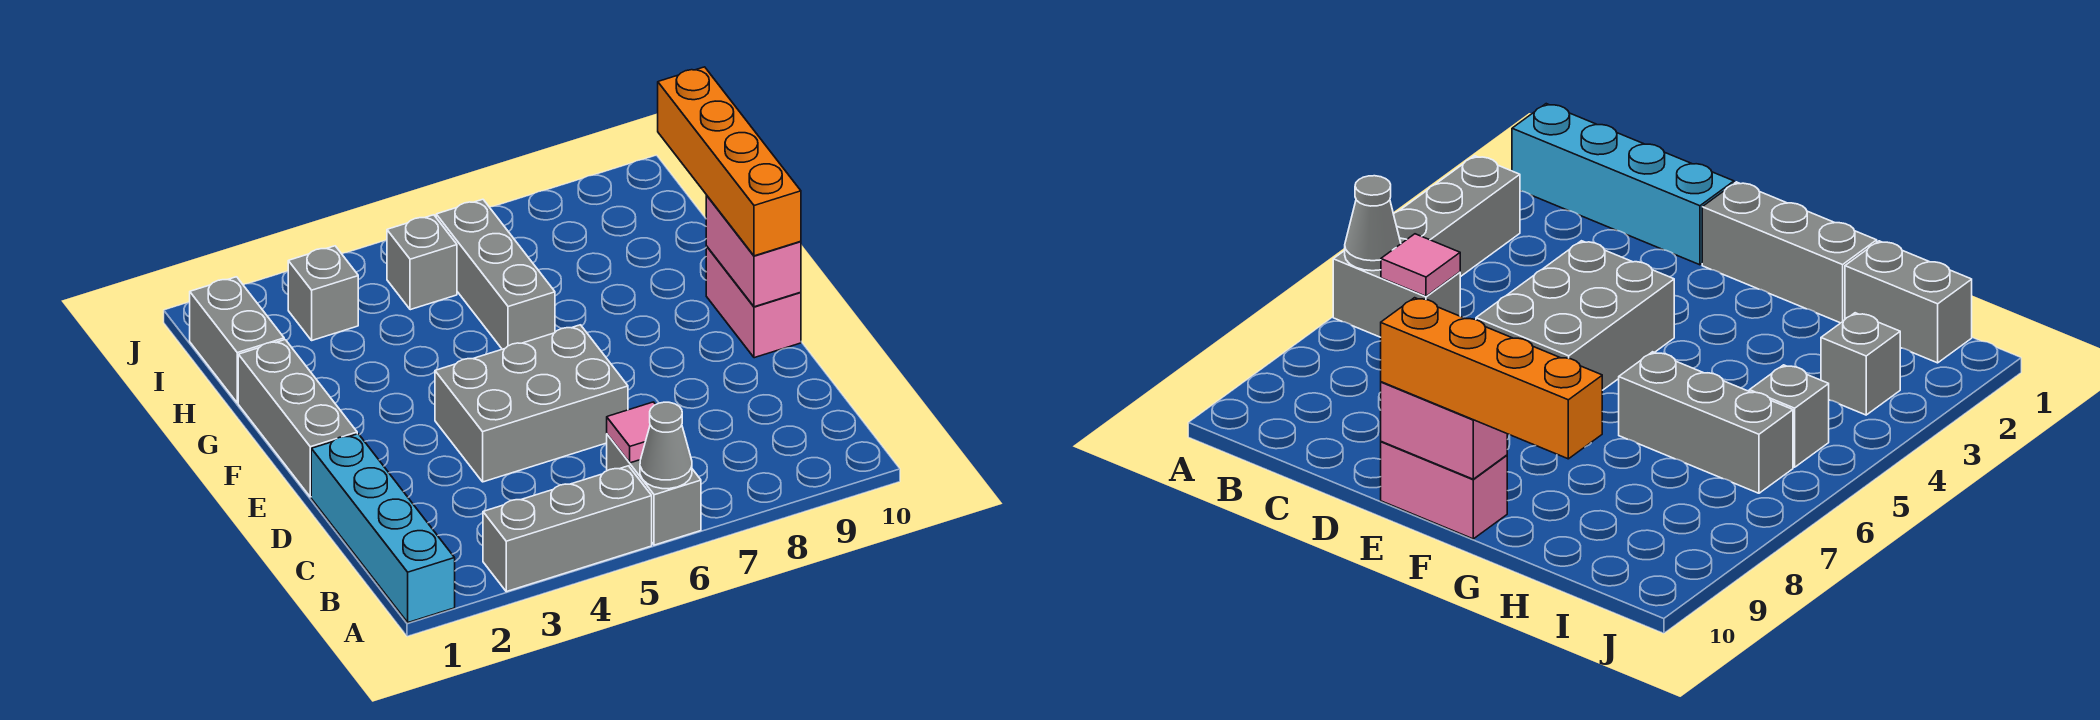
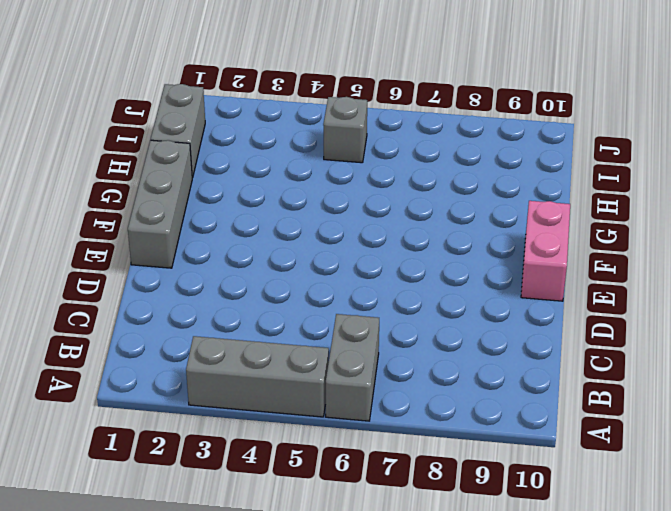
none -> cyan brick A1:D1 level 1
none -> grey brick D4:E6 level 1
none -> grey brick G6:I6 level 1

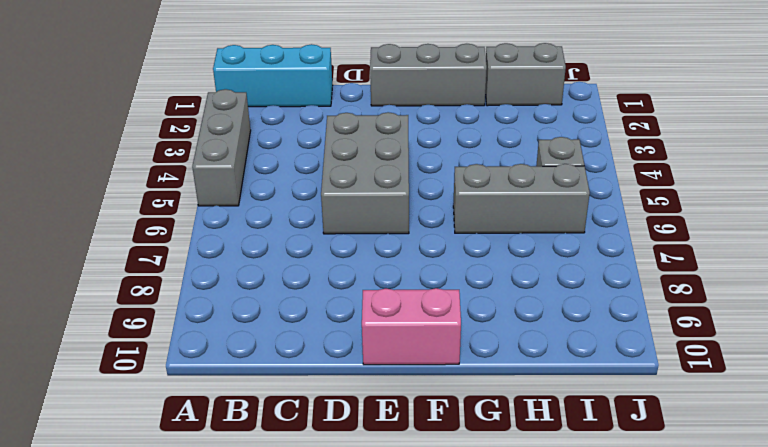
cyan brick A1:C1 level 1 -> cyan brick A1:D1 level 1
none -> grey brick A6:B6 level 1
none -> grey brick I3 level 1
none -> grey cone A6 level 2

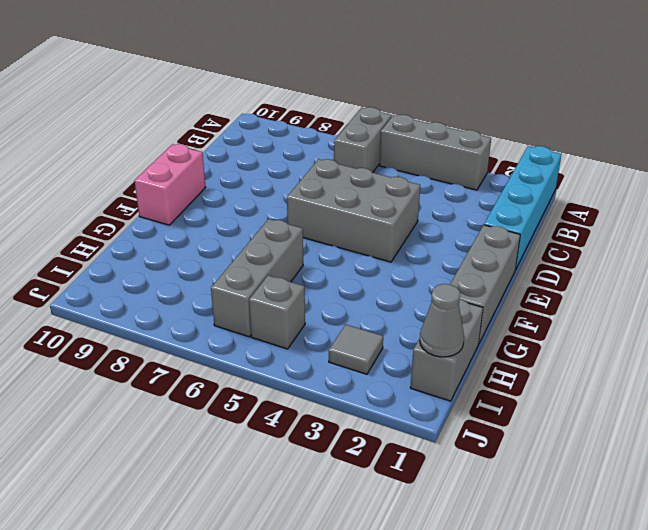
grey cone I1 level 2 -> grey cone A6 level 2
grey tile I3 level 1 -> grey brick I3 level 1
none -> pink tile B6 level 2
none -> pink brick E10:F10 level 2
none -> orange brick E10:H10 level 3

